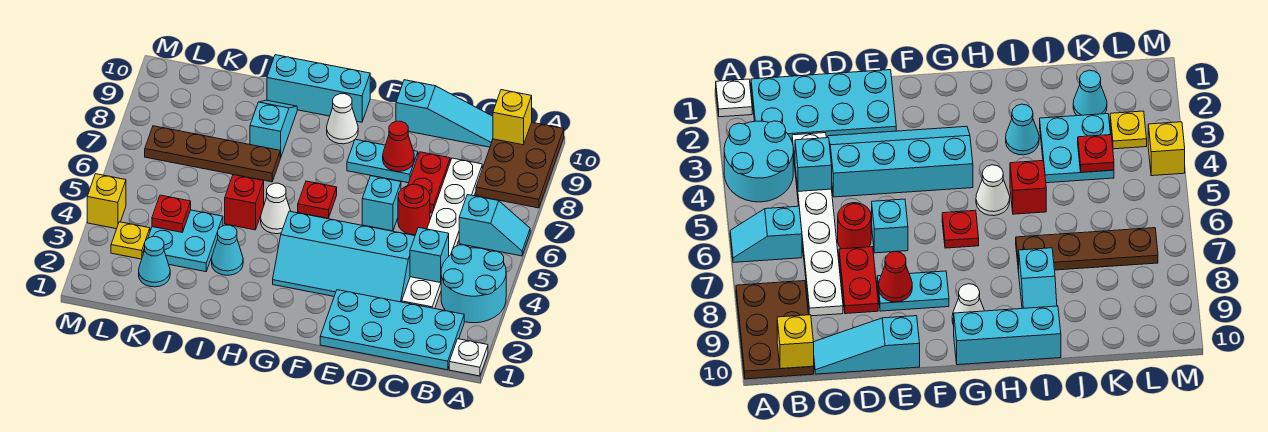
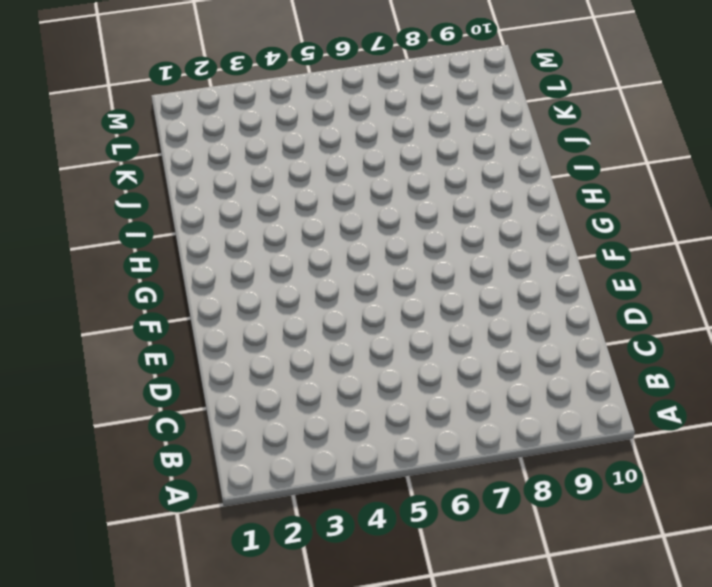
none -> white plate A1 level 1
none -> cyan round brick A3:B4 level 1
none -> cyan slope A6:B6 level 1 top B

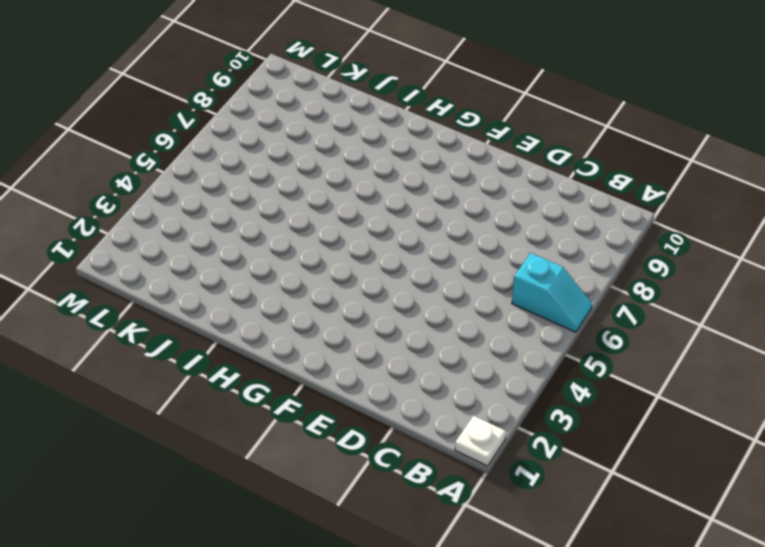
none -> cyan round brick A3:B4 level 1
none -> brown plate A8:B10 level 1
none -> cyan plate B1:E2 level 1

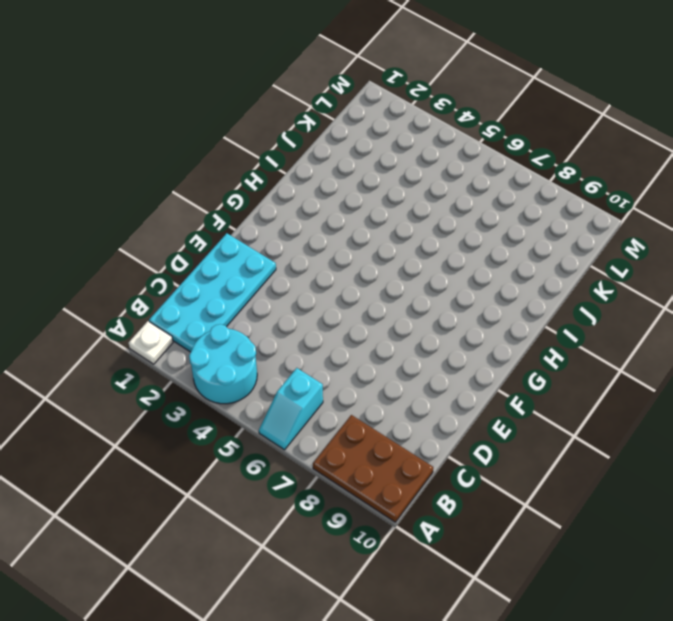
none -> white plate C3:C8 level 1
none -> cyan slope C10:E10 level 1 top E
none -> cyan slope D3:G4 level 1 top 4

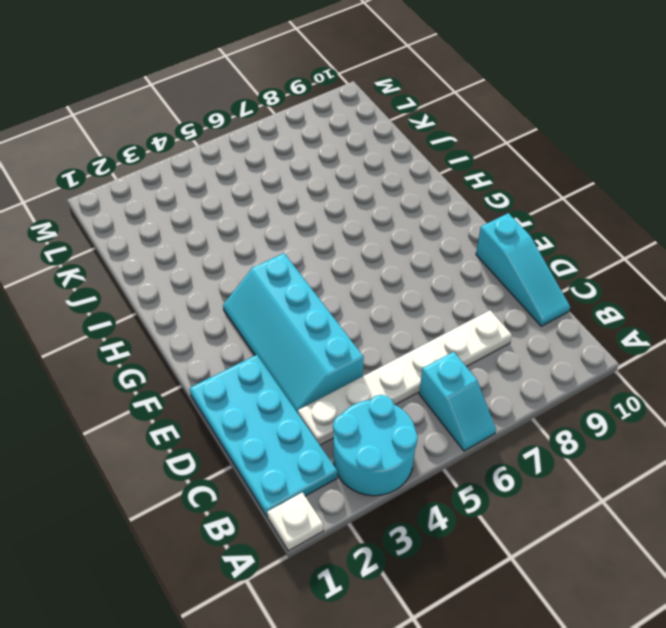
none -> brown plate A8:B10 level 1
none -> red round brick D6 level 1
none -> red plate D7:D8 level 1

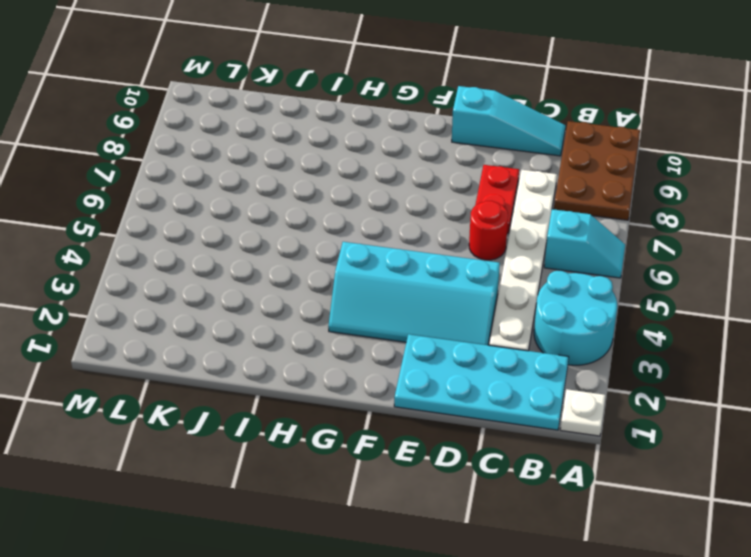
none -> cyan brick E6 level 1
none -> cyan plate E8:F8 level 1
none -> red plate G6 level 1

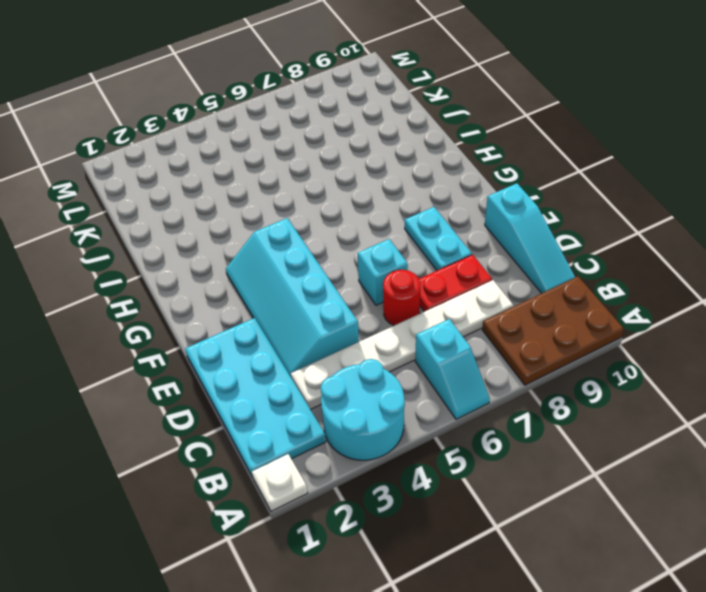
none -> red plate G6 level 1
none -> white cone G9 level 1
none -> cyan brick G10:I10 level 1

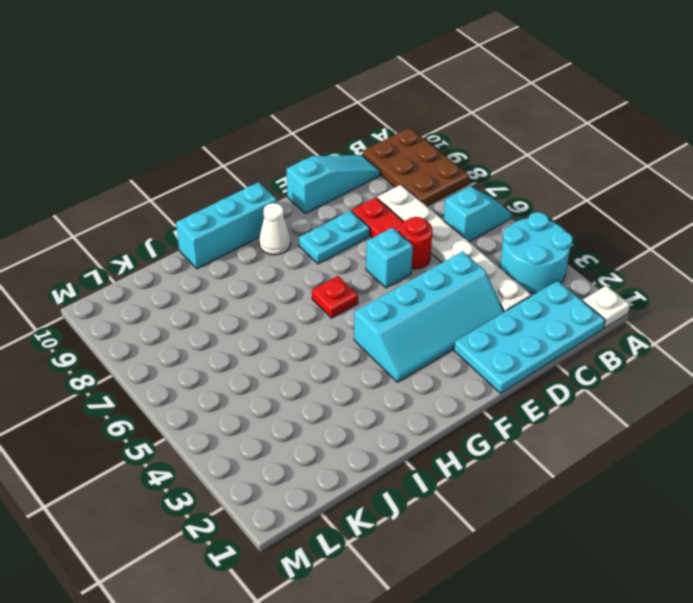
none -> white cone H5 level 1
none -> cyan cone I3 level 1
none -> red brick I5 level 1

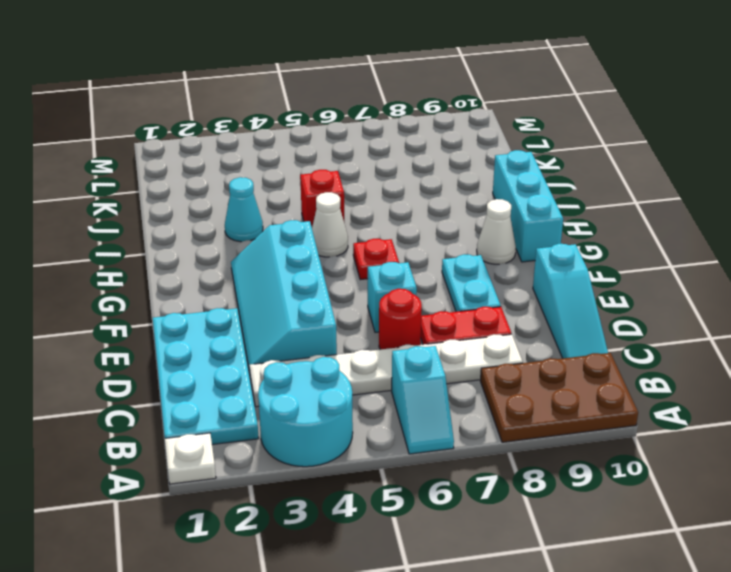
none -> brown plate I7:L7 level 1
none -> cyan slope I8:I9 level 1 top 8
none -> cyan plate J3:K4 level 1

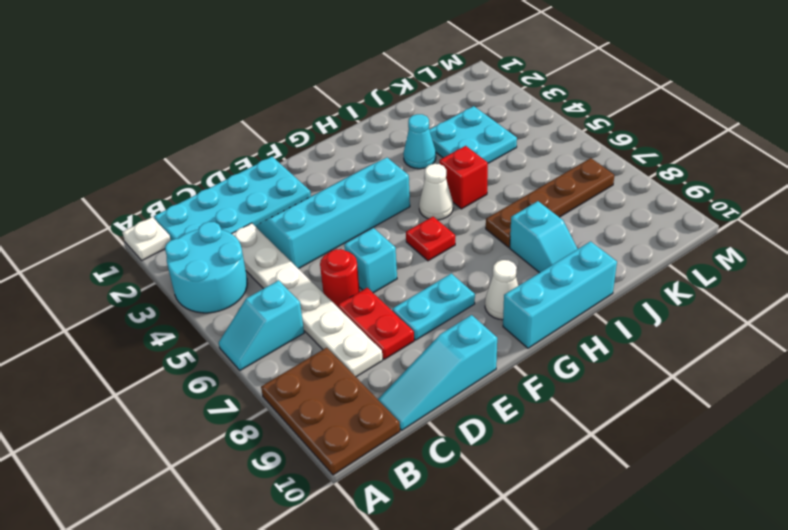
none -> cyan cone K2 level 1
none -> yellow plate L3 level 1
none -> yellow brick M4 level 1

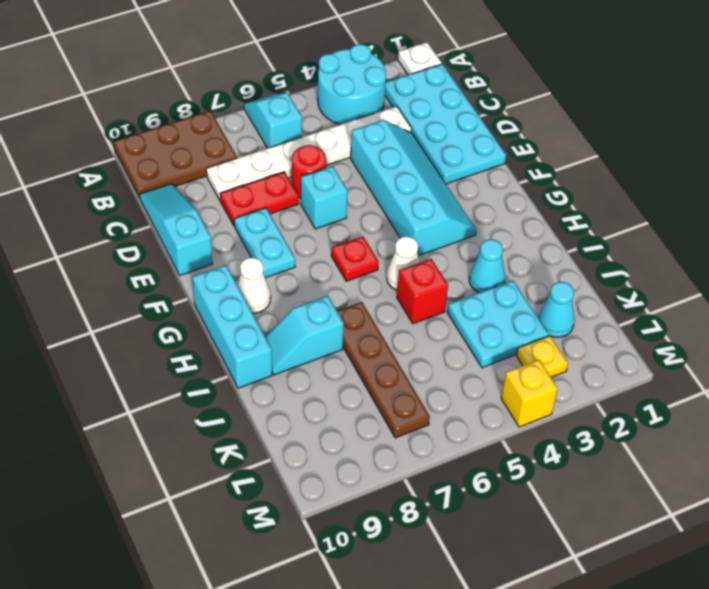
none -> yellow brick B10 level 2
none -> cyan brick C4 level 2
none -> red cone E8 level 2

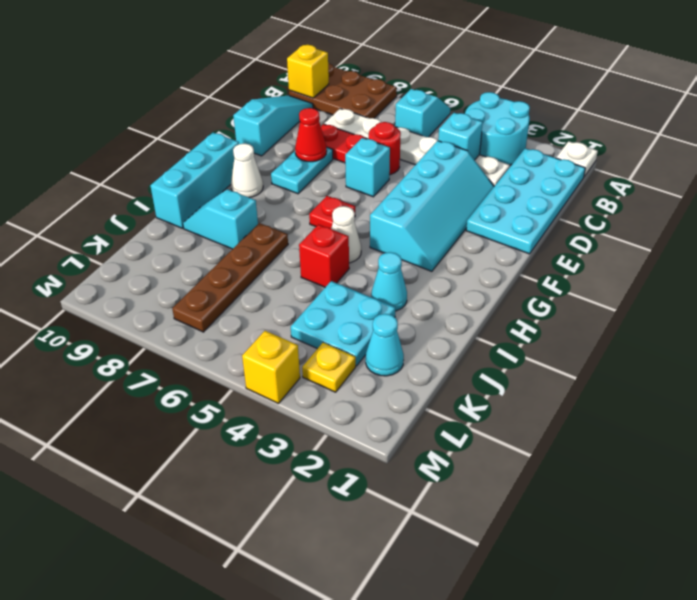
none -> red plate K4 level 2

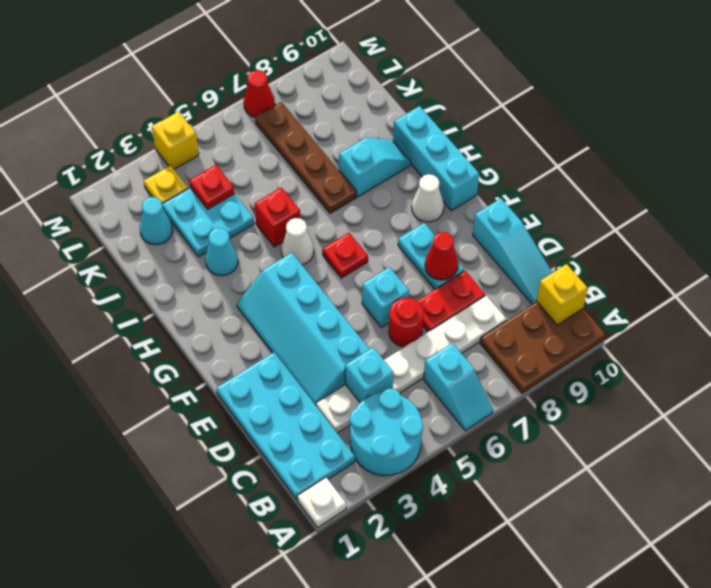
red cone M7 level 1 -> none

